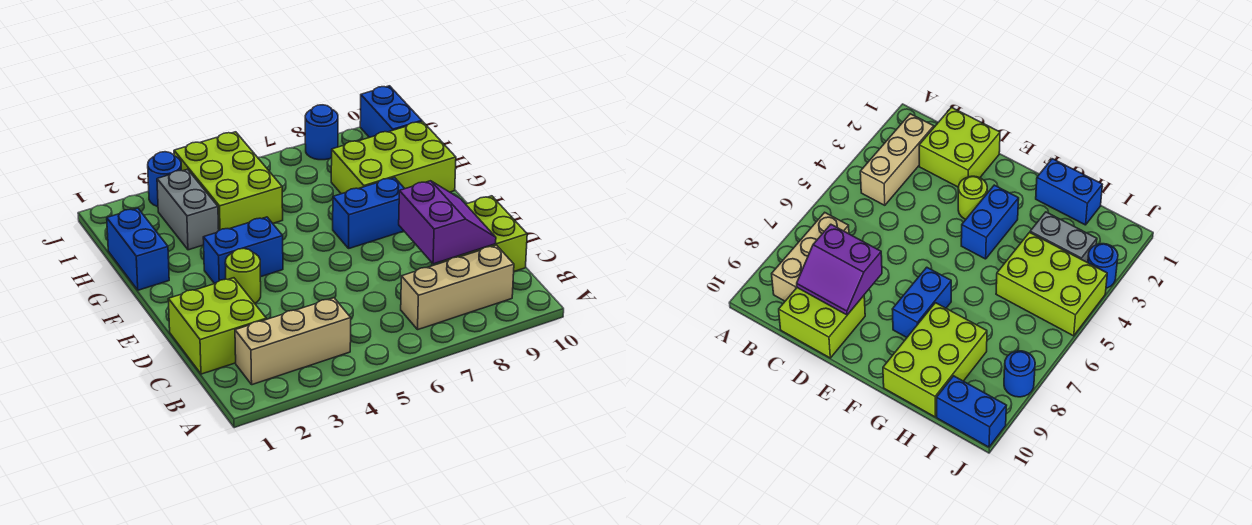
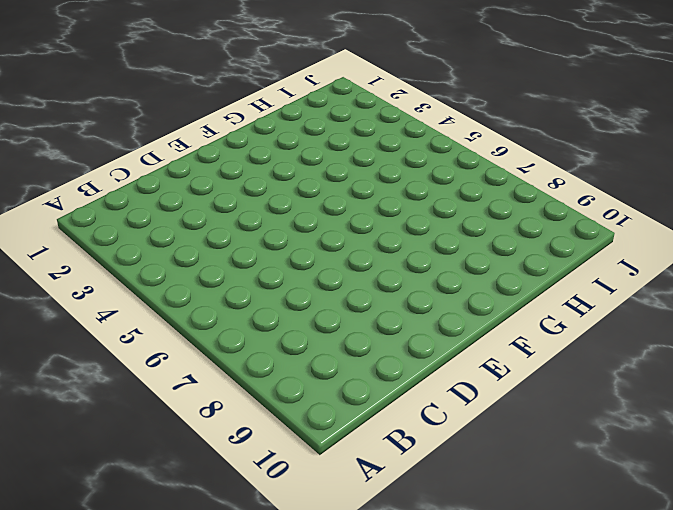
none -> tan brick B2:B4 level 1
none -> tan brick B7:B9 level 1
none -> lime brick C1:D2 level 1

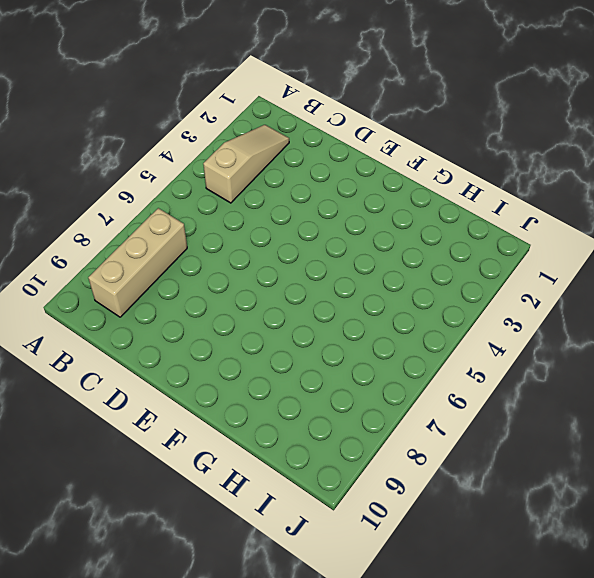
tan slope B2:B4 level 1 top 4 -> tan brick B2:B4 level 1
none -> lime brick C1:D2 level 1
none -> lime brick C9:D10 level 1
none -> lime round brick E3 level 1

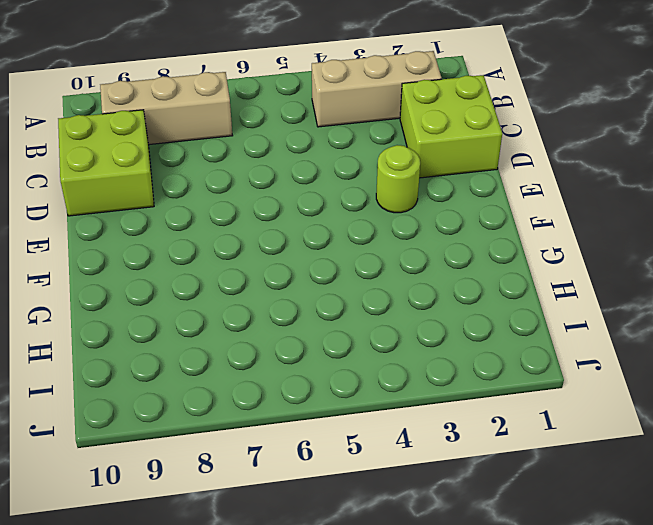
none -> blue brick F3:F4 level 1
none -> blue brick F7:F8 level 1
none -> blue brick G1:H1 level 1

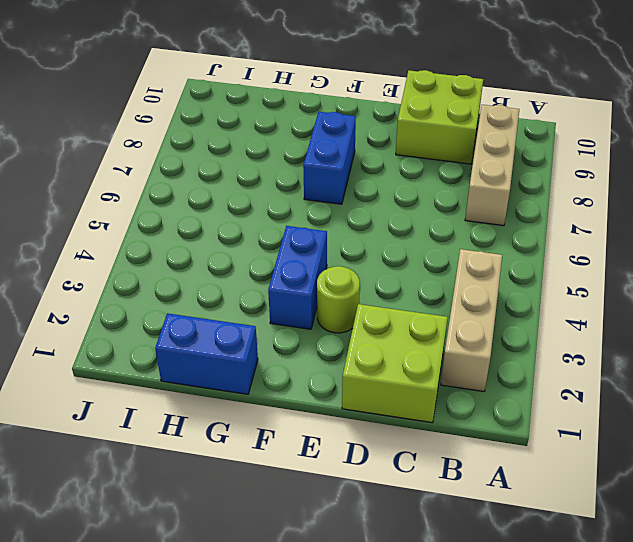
none -> lime brick G8:H10 level 1
none -> grey brick H3:I3 level 1
none -> lime brick H4:J5 level 1

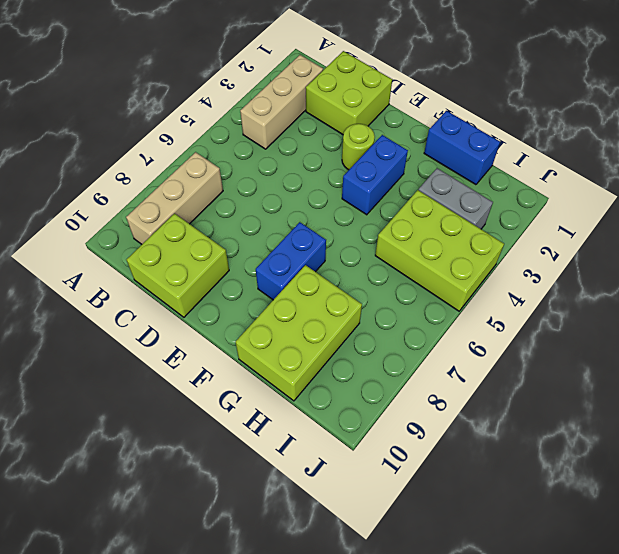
none -> blue brick I10:J10 level 1
none -> blue round brick J3 level 1
none -> blue round brick J8 level 1

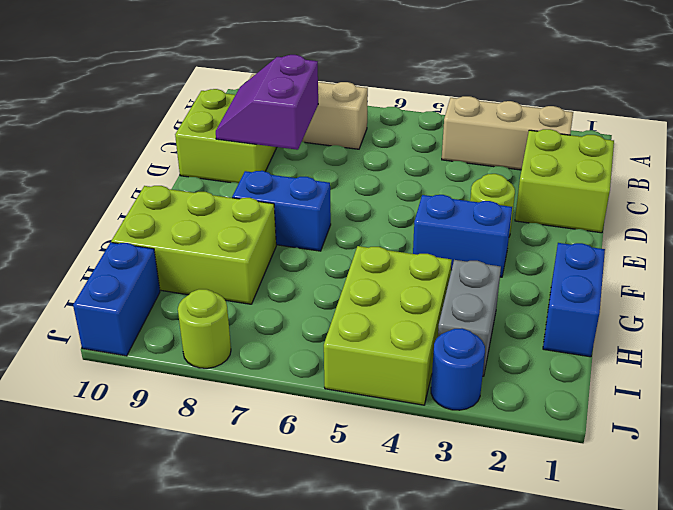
lime round brick J8 level 1 -> blue round brick J8 level 1

